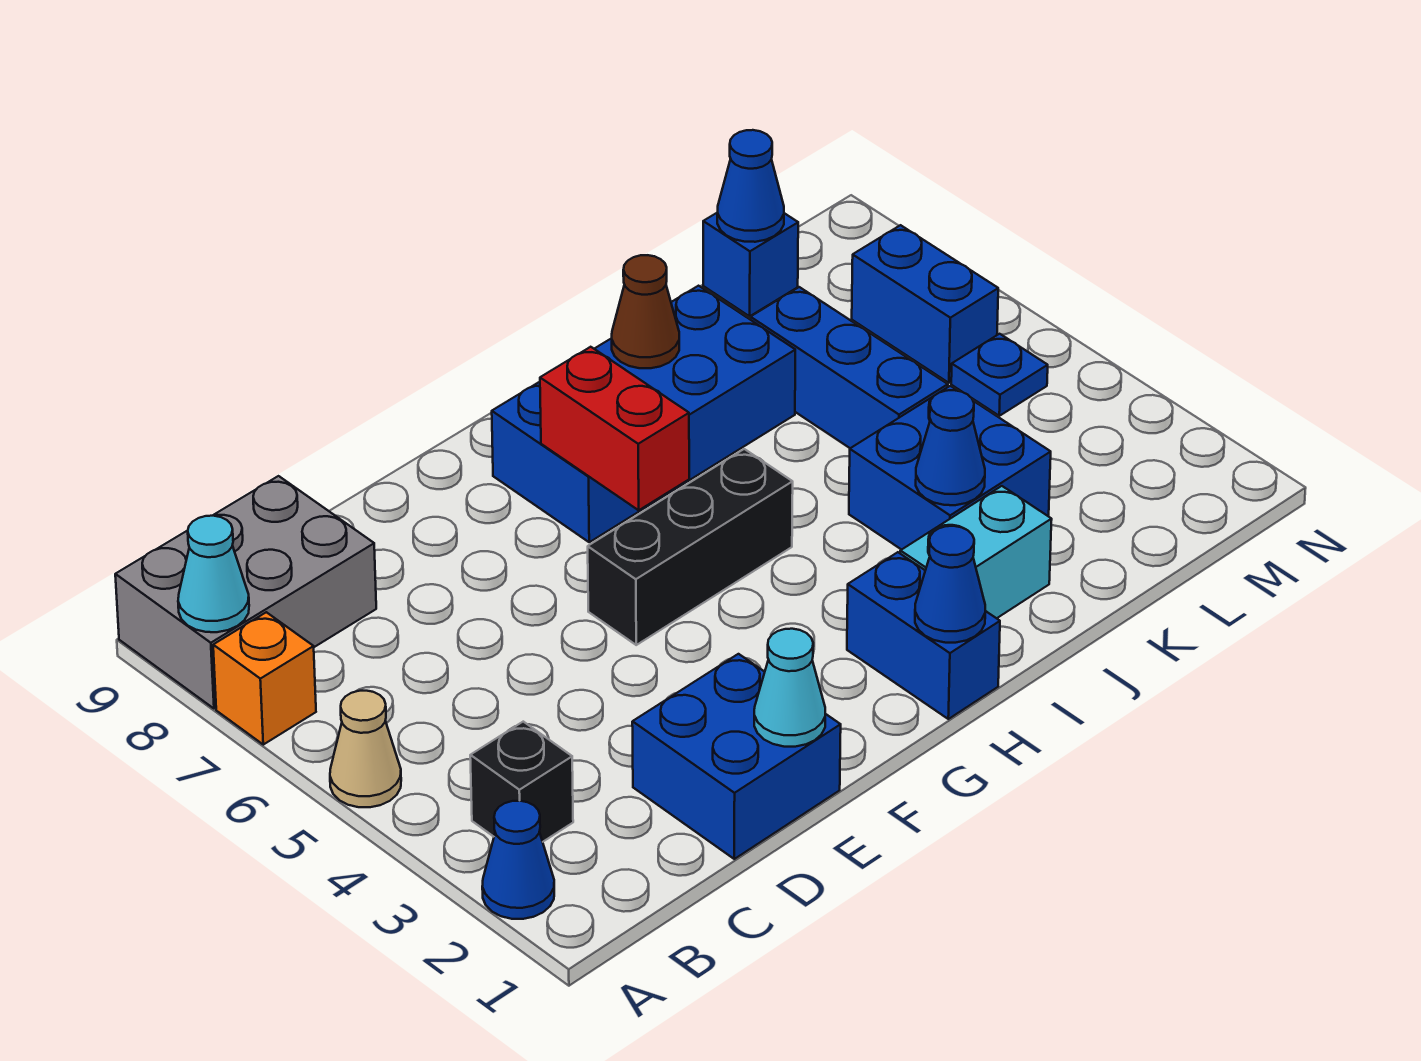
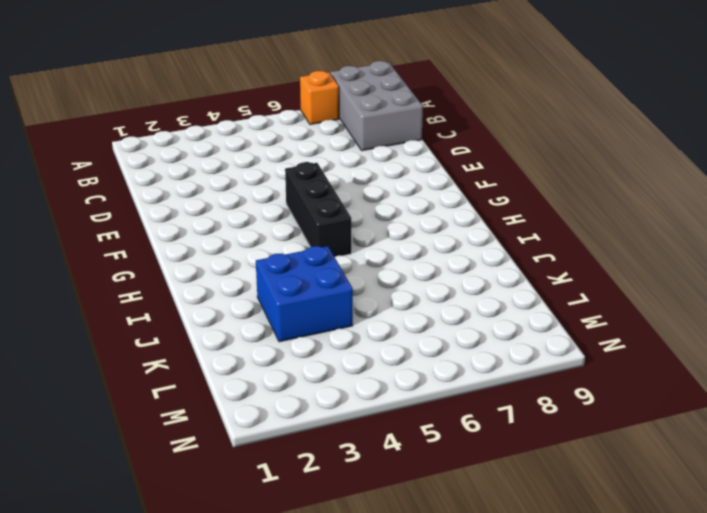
none -> blue cone A2 level 1
none -> tan cone A5 level 1
none -> black brick B3 level 1

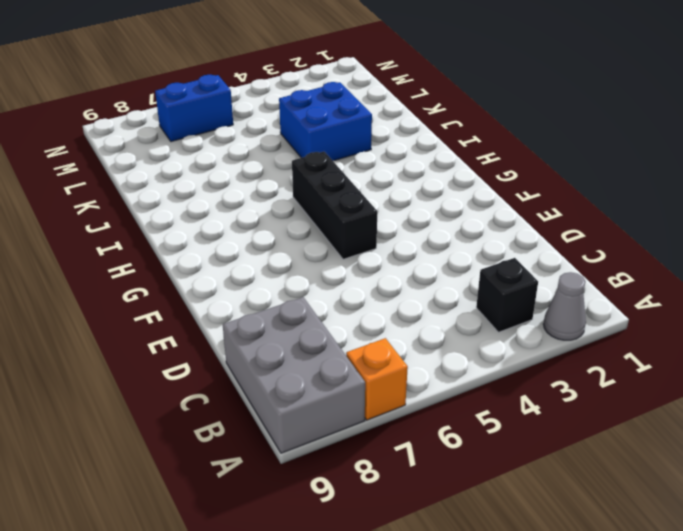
grey cone A2 level 1 -> blue cone A2 level 1
none -> tan cone A5 level 1
none -> blue brick D1:E2 level 1
none -> blue brick G7:J8 level 1

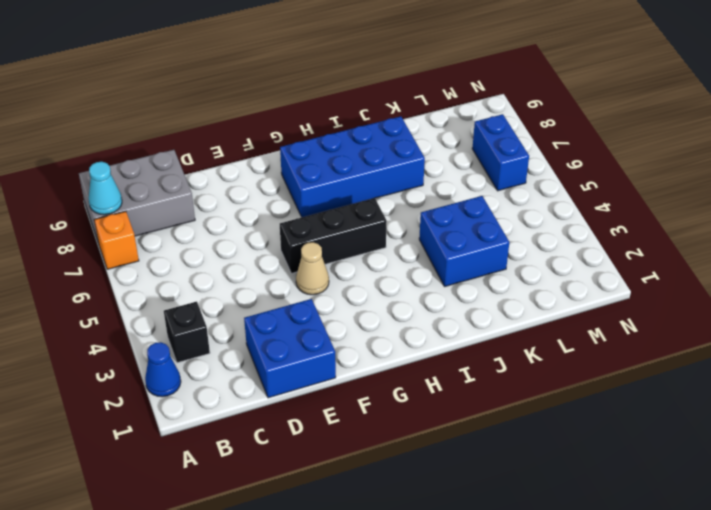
tan cone F4 level 1 -> tan cone A5 level 1
none -> blue brick H1:H2 level 1
none -> cyan brick I2:J2 level 1
none -> blue brick K5:K7 level 1

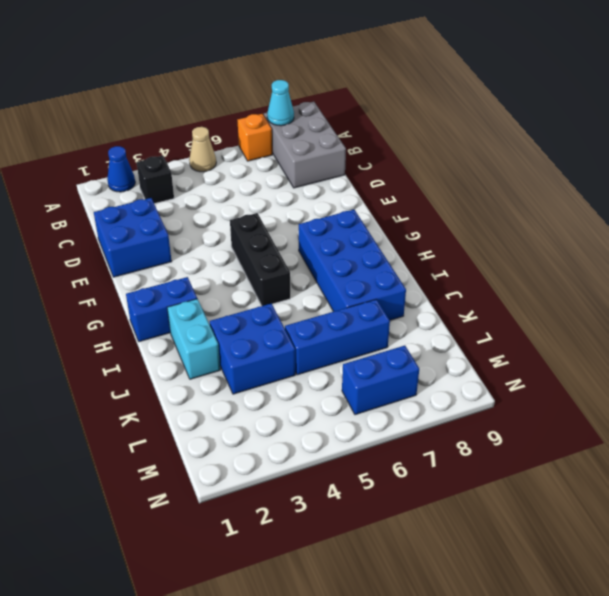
none -> blue brick L9 level 1
none -> blue plate M5 level 1
none -> cyan cone E1 level 2

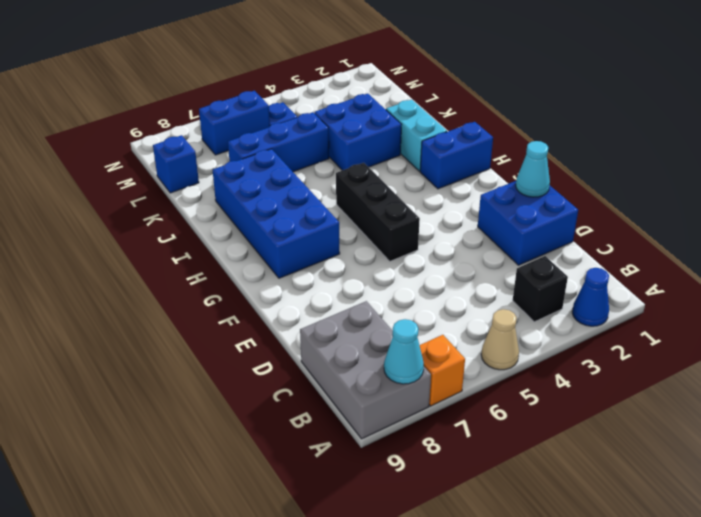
none -> red brick G6:G7 level 2
none -> blue cone H1 level 2
none -> brown cone I8 level 2

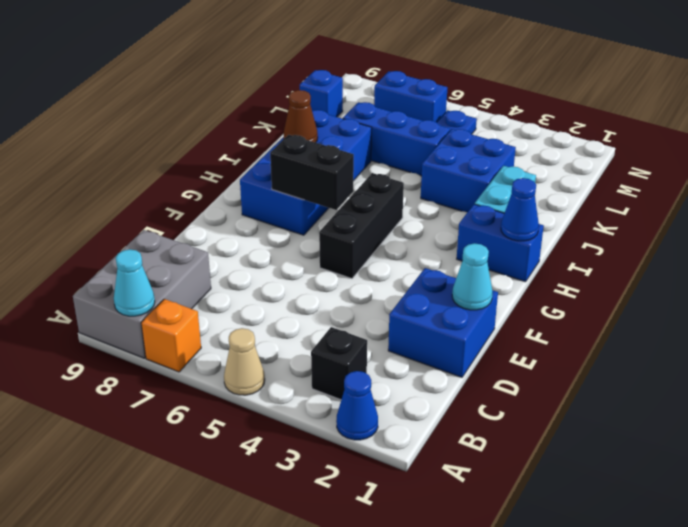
black brick G6:G7 level 2 -> red brick G6:G7 level 2
none -> blue cone J3 level 2
none -> blue cone L9 level 2

